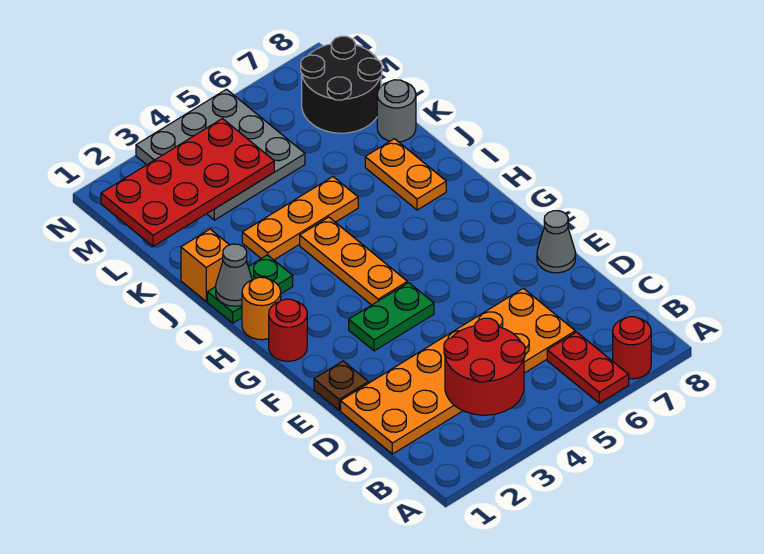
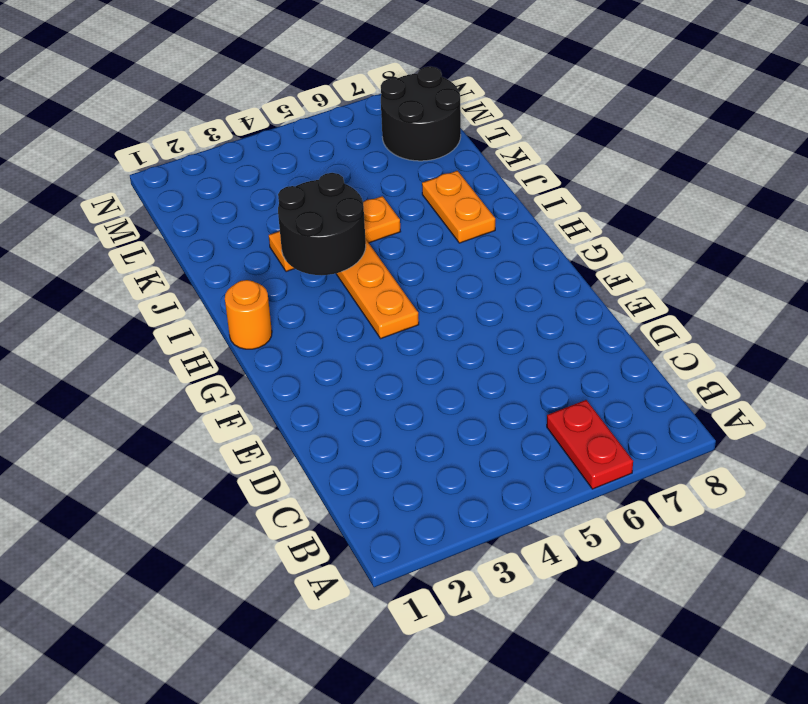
black round brick I3:J4 level 2 -> none
none -> red round brick A7 level 1
none -> orange plate C1:D6 level 1
none -> brown plate E1 level 1

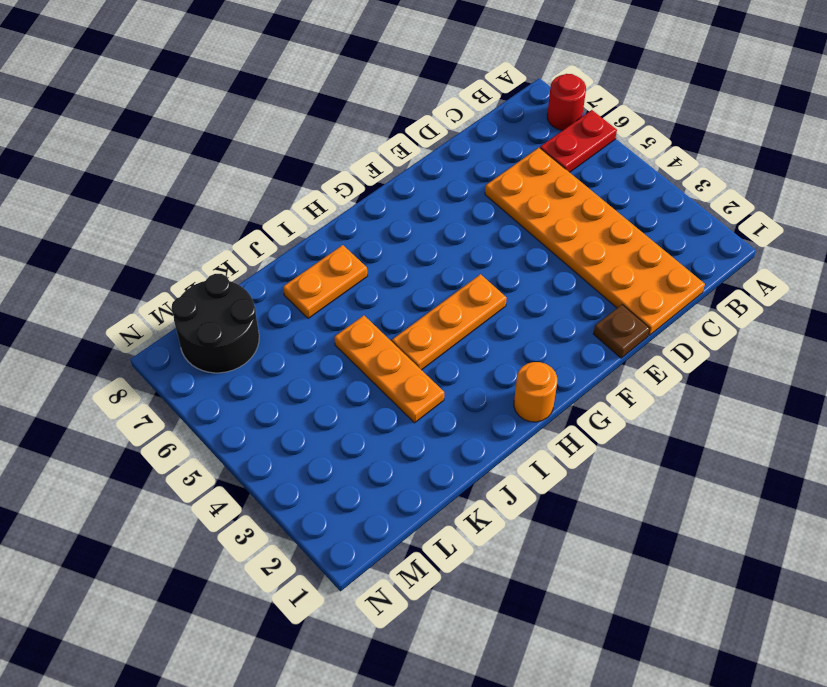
none -> grey cone E8 level 1
none -> green plate F3:F4 level 1
none -> red round brick G1 level 1

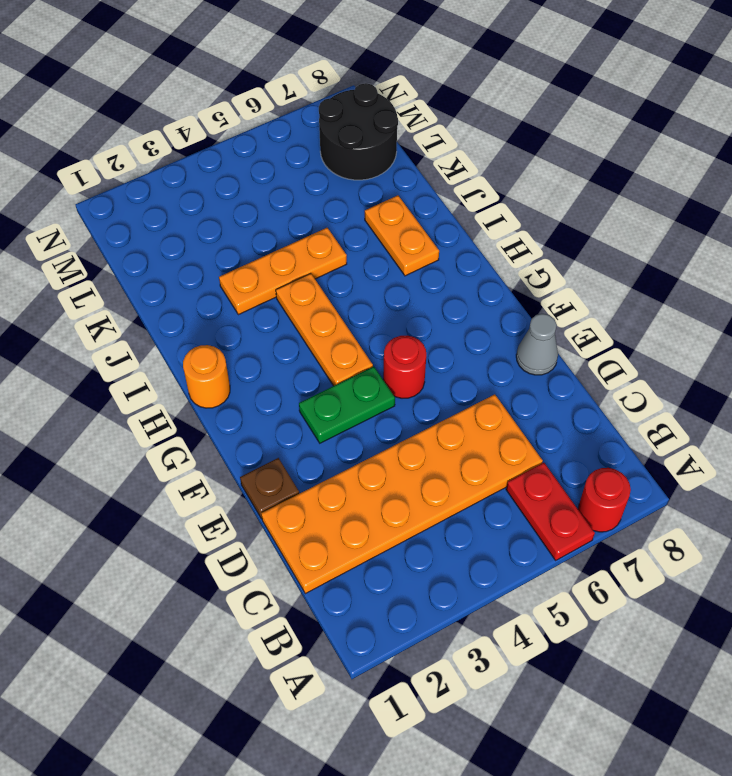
red round brick F5 level 1 -> red round brick G1 level 1
none -> green plate I1:I2 level 1
none -> orange brick J1 level 1
none -> grey round brick K8 level 1

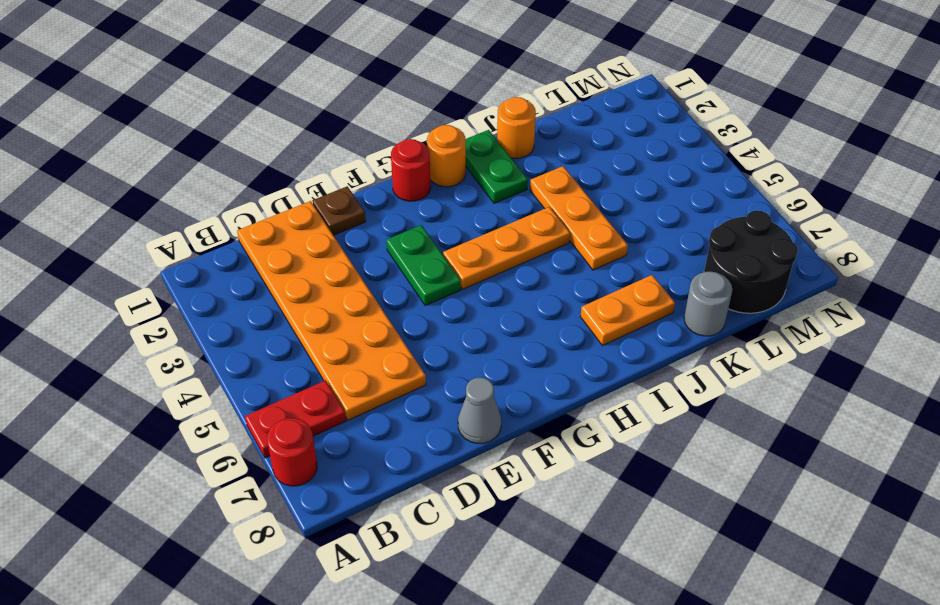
orange round brick J1 level 1 -> orange brick J1 level 1
none -> grey plate L3:N5 level 1
none -> red round brick B3:C4 level 2
none -> grey cone I1 level 2

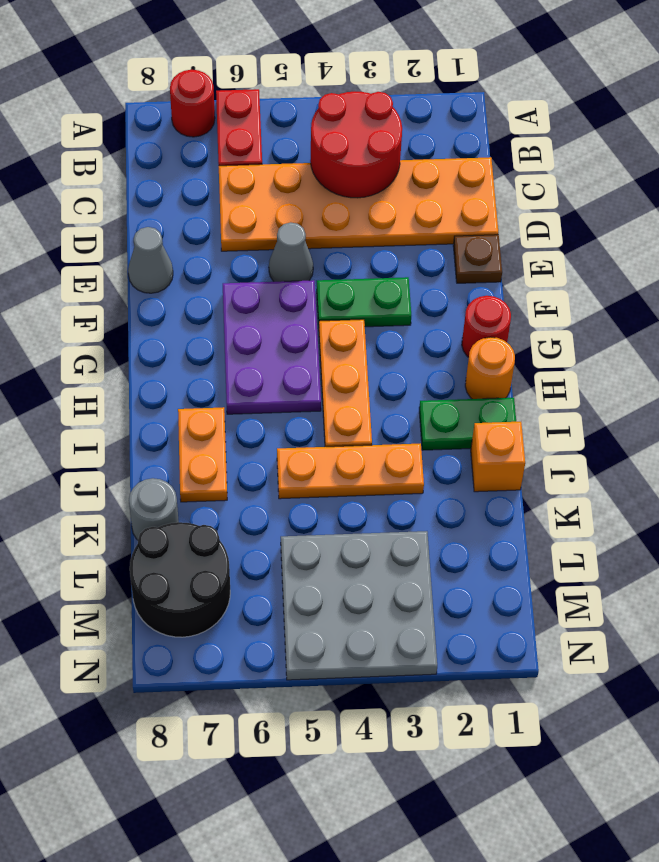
grey cone E5 level 1 -> grey cone I1 level 2
purple plate F5:H6 level 1 -> none
none -> red plate L1:M4 level 2

